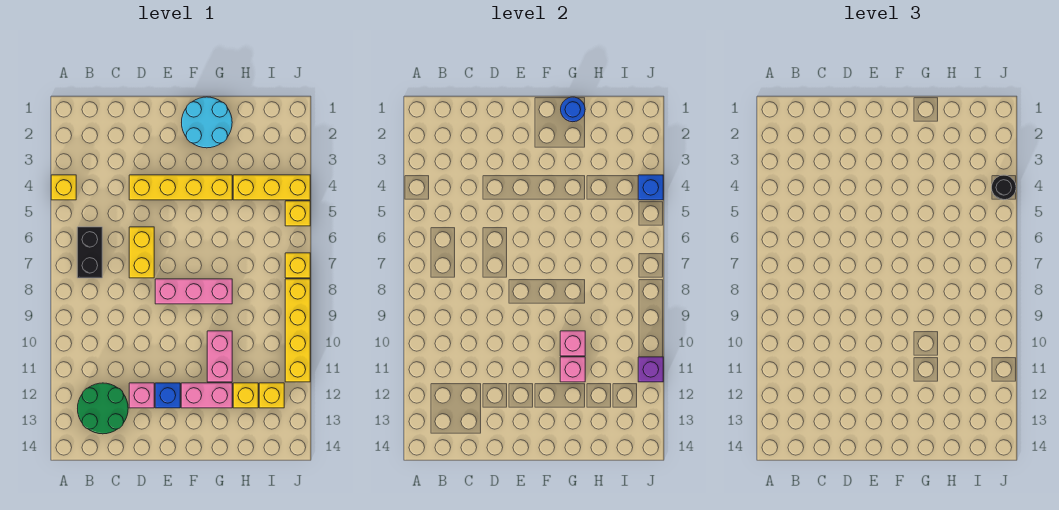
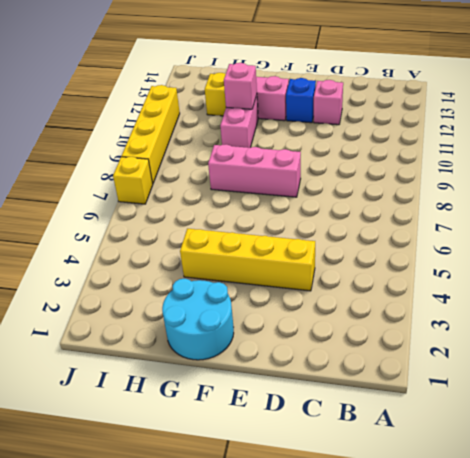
none -> yellow brick A4 level 1
none -> black brick B6:B7 level 1
none -> green round brick B12:C13 level 1

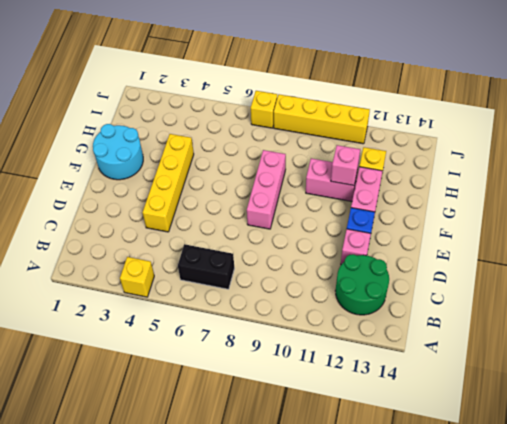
none -> yellow brick D6:D7 level 1
none -> yellow brick H4:J4 level 1
none -> yellow brick I12 level 1

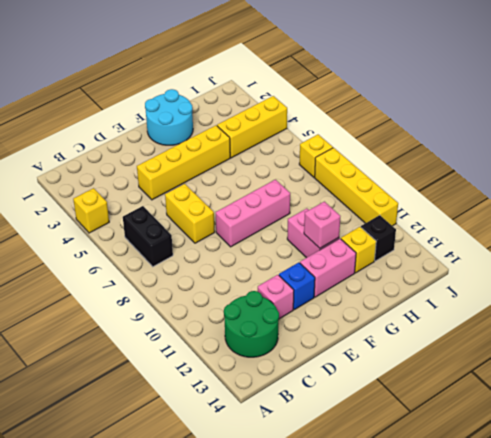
black brick I12 level 1 -> yellow brick I12 level 1
none -> yellow brick J5 level 1
none -> blue round brick G1 level 2
none -> pink brick G10 level 2

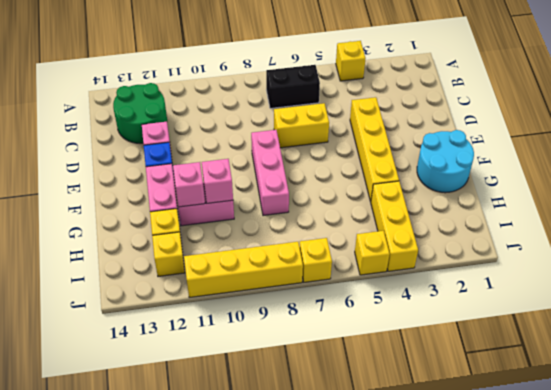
none -> blue round brick G1 level 2
none -> blue brick J4 level 2
none -> purple brick J11 level 2

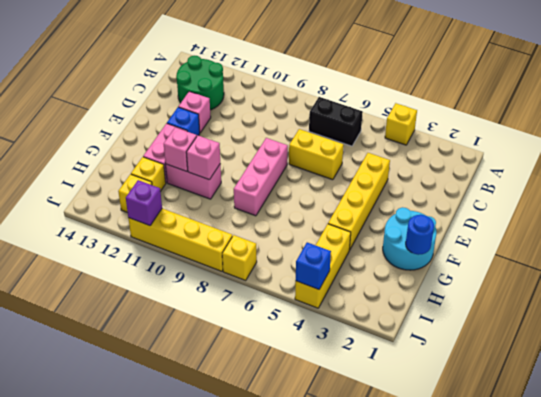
none -> yellow brick J5 level 1
none -> black round brick J4 level 3

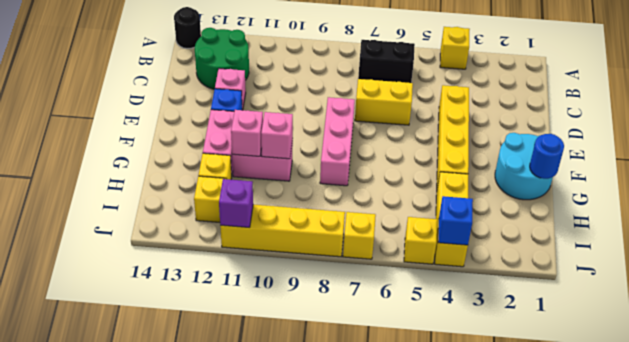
black round brick A14 level 1 -> black round brick J4 level 3

